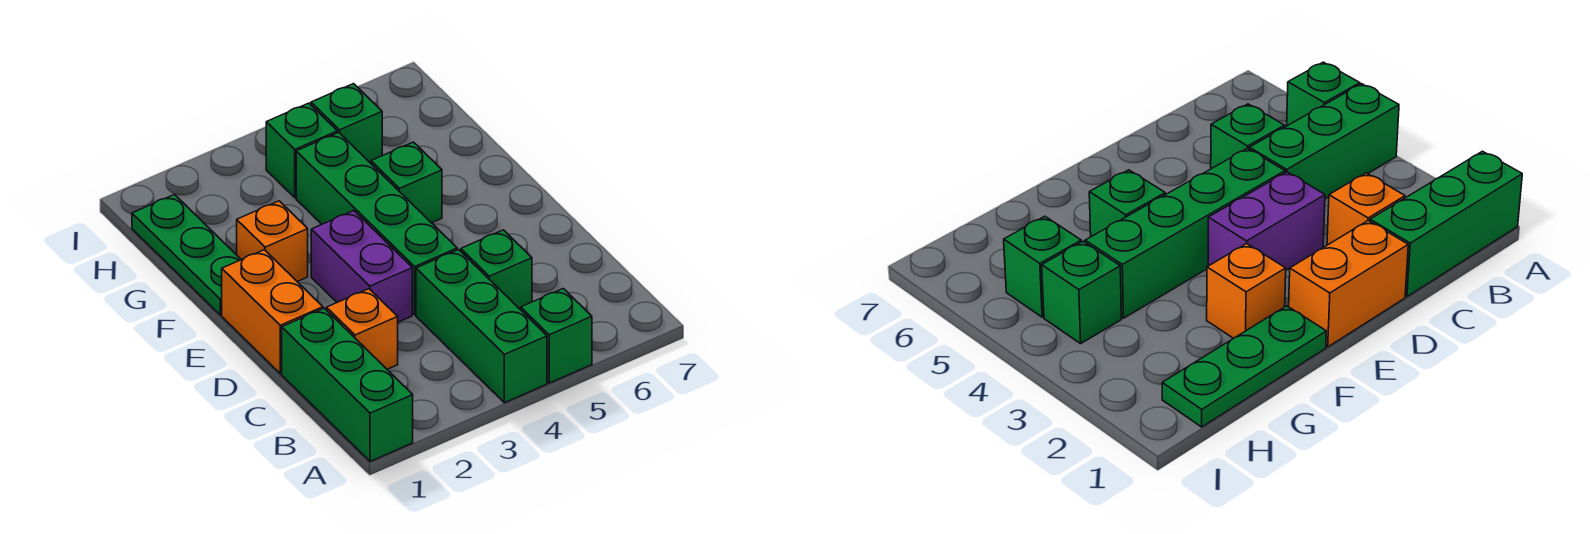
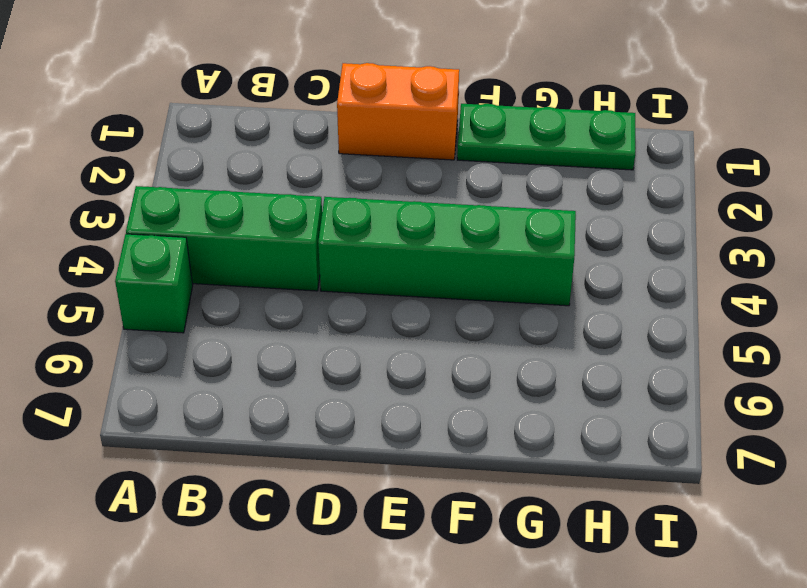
none -> green brick A1:C1 level 1
none -> orange brick C2 level 1
none -> green brick C5 level 1

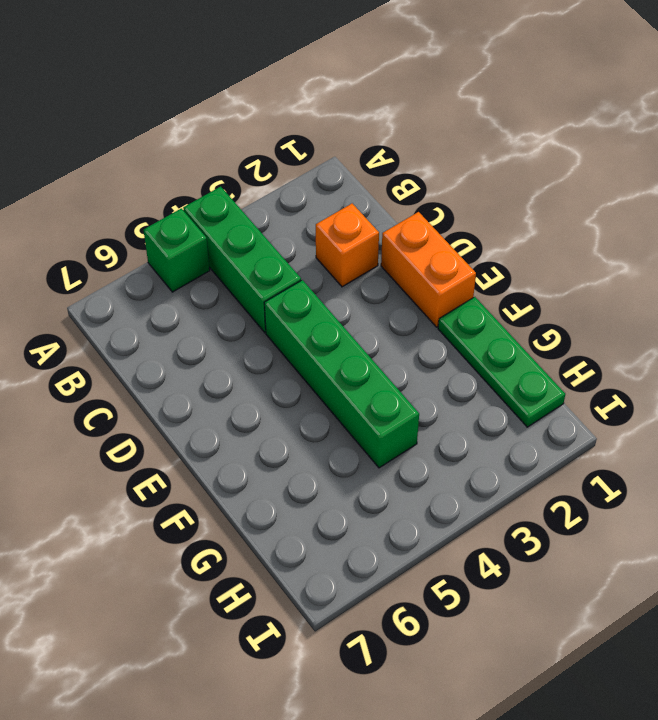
none -> green brick A1:C1 level 1
none -> green brick C5 level 1
none -> purple brick D3:E3 level 1

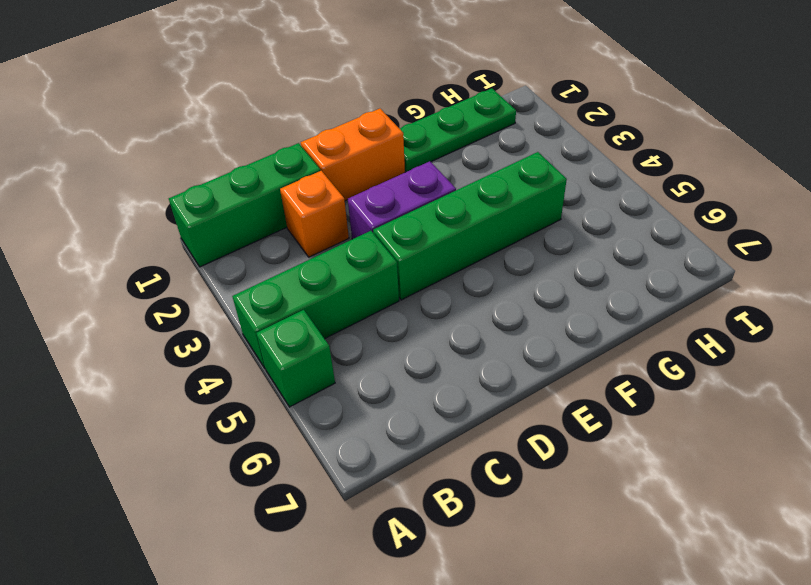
none -> green brick C5 level 1
none -> orange brick F2 level 1
none -> green brick F5 level 1

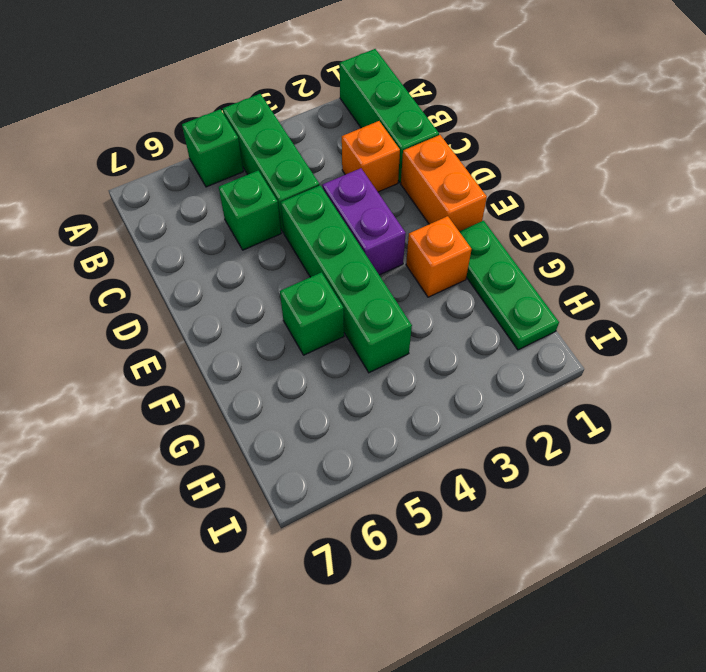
none -> green brick H4 level 1
none -> green brick H5 level 1

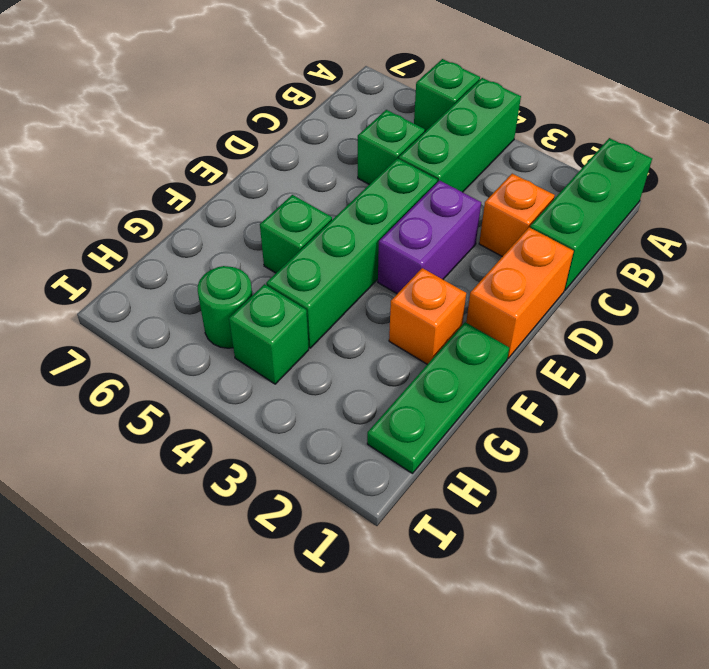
green round brick H5 level 1 -> green brick H5 level 1

